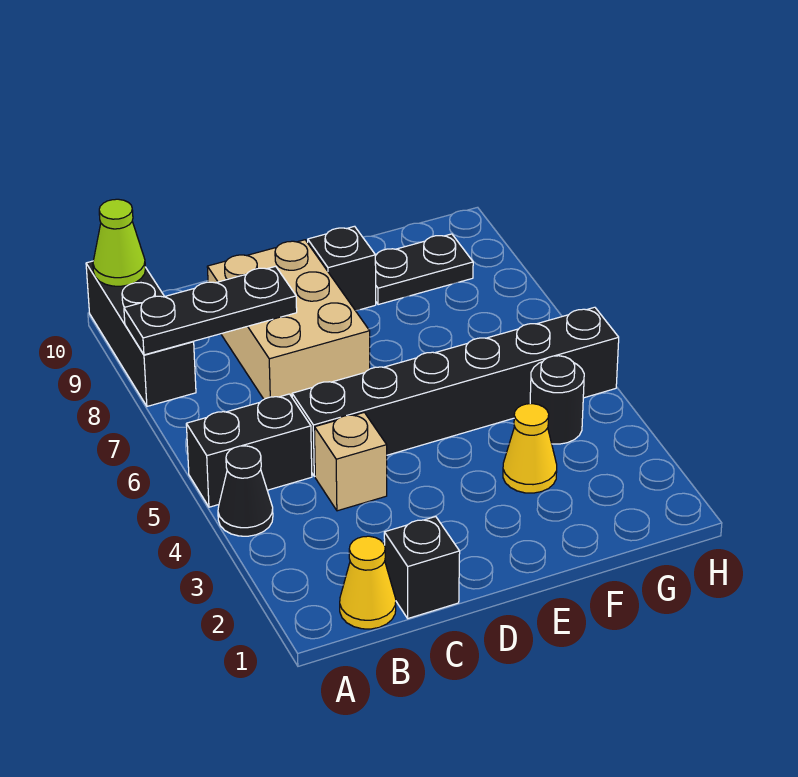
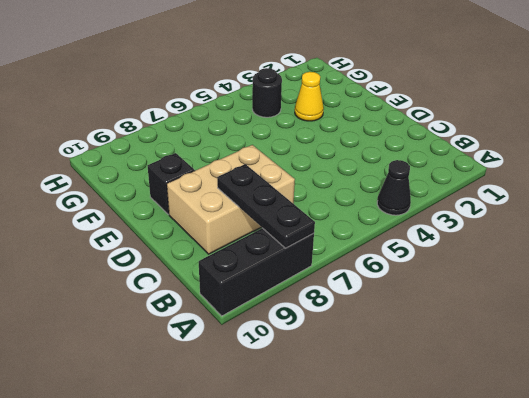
none -> black brick A5:B5 level 1
none -> yellow cone B1 level 1
none -> black brick C1 level 1

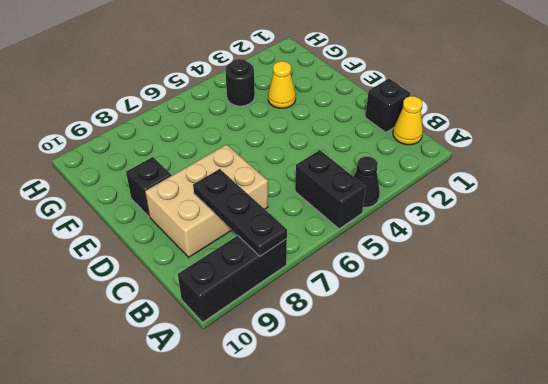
none -> tan brick C4 level 1
none -> black brick C5:H5 level 1
none -> black plate F9:G9 level 1

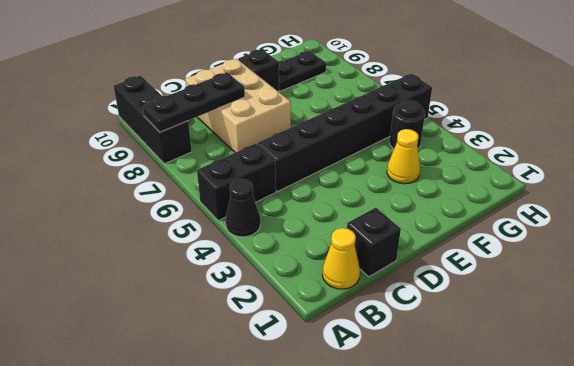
none -> tan brick C4 level 1
none -> lime cone A10 level 2

